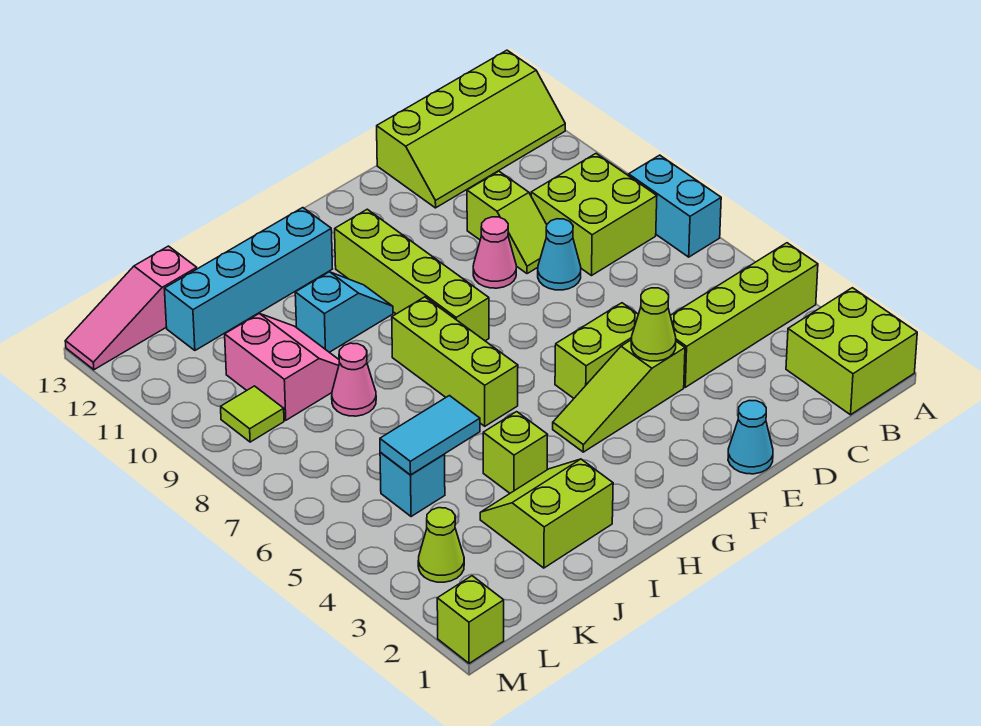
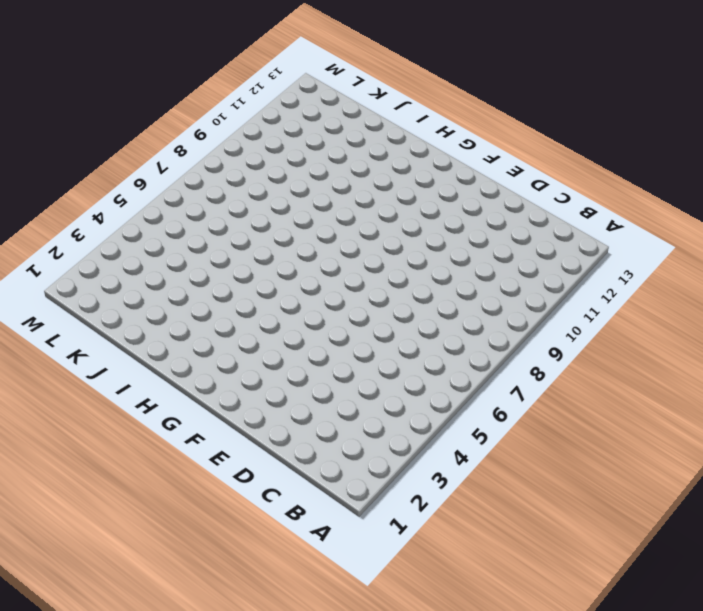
none -> lime brick A1:B2 level 1
none -> lime brick A4:D4 level 1
none -> cyan brick A7:A8 level 1

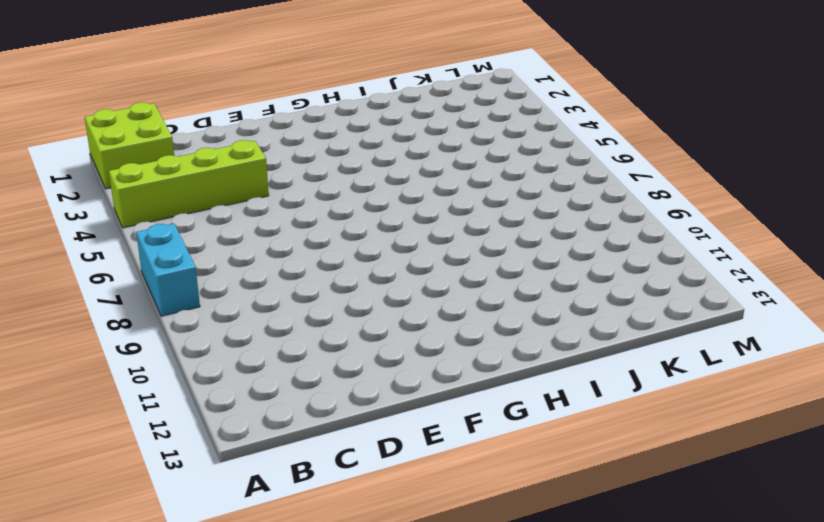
none -> lime slope A12:D13 level 1 top 13
none -> lime brick B8:C9 level 1
none -> cyan cone D8 level 1

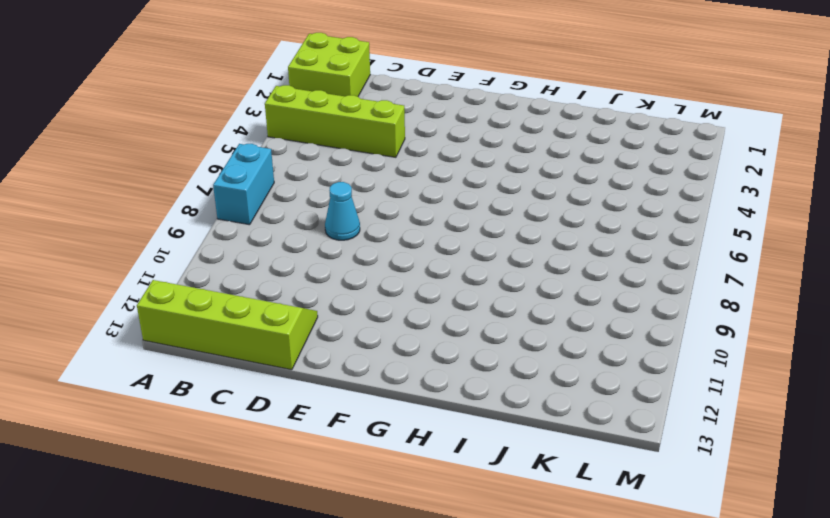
none -> lime brick B8:C9 level 1
none -> lime slope D9:D10 level 1 top 10
none -> cyan cone E1 level 1

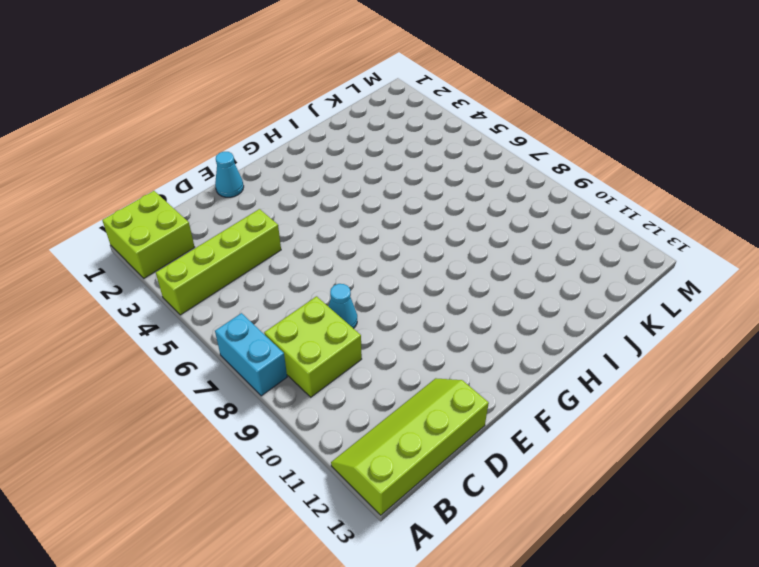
none -> lime slope D9:D10 level 1 top 10
none -> lime slope E4:G4 level 1 top E
none -> lime brick E5:F5 level 1

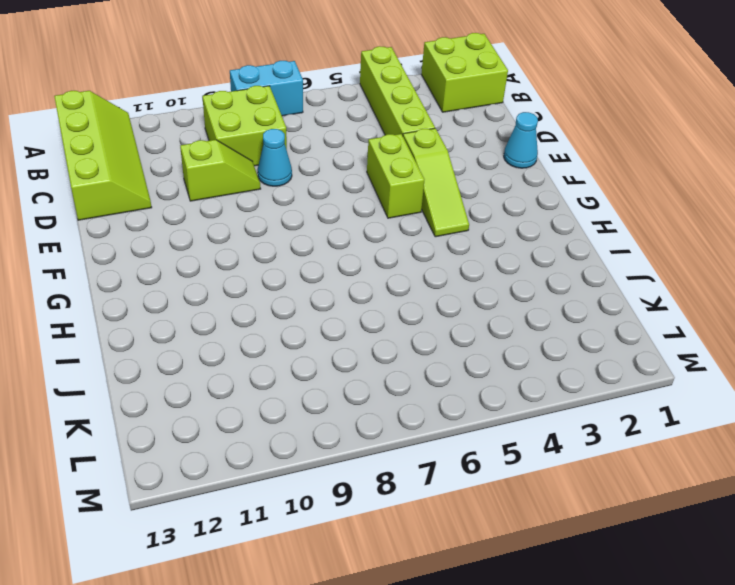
none -> pink cone E9 level 1
none -> lime brick G8:G11 level 1
none -> lime brick H6:H8 level 1

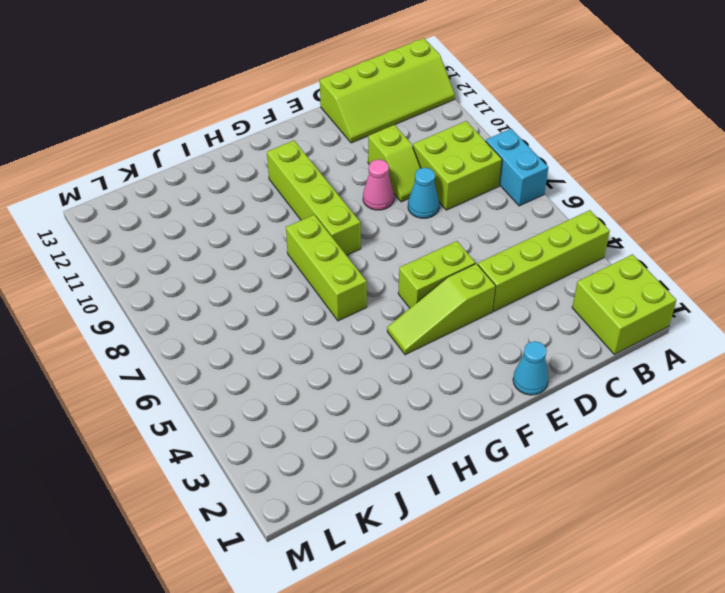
none -> cyan slope H10:I10 level 1 top I
none -> cyan brick H12:K12 level 1
none -> lime slope I2:J3 level 1 top 2

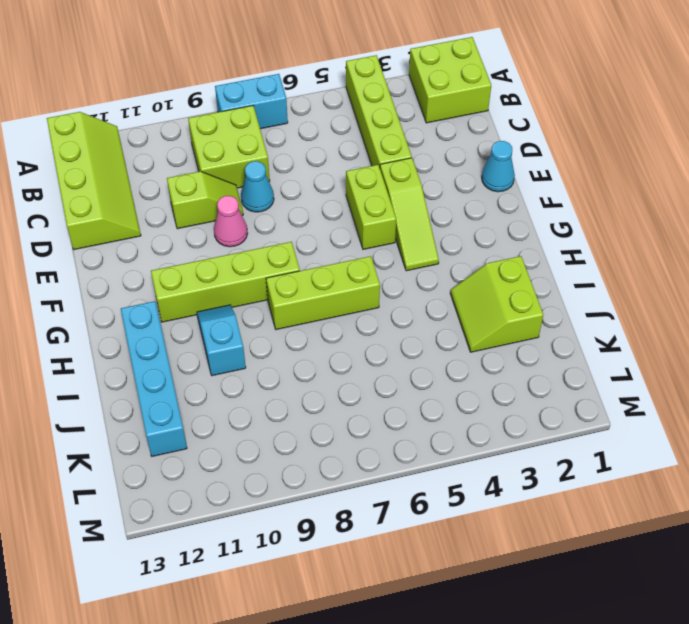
none -> lime brick I4 level 1
none -> pink cone J8 level 1
none -> pink slope J9:K10 level 1 top K

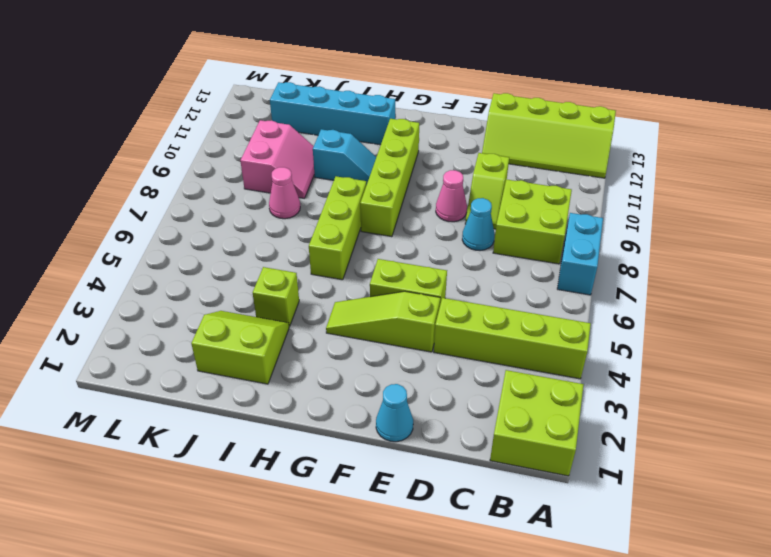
none -> cyan brick K5 level 1
none -> pink slope K13:M13 level 1 top K
none -> lime cone L3 level 1

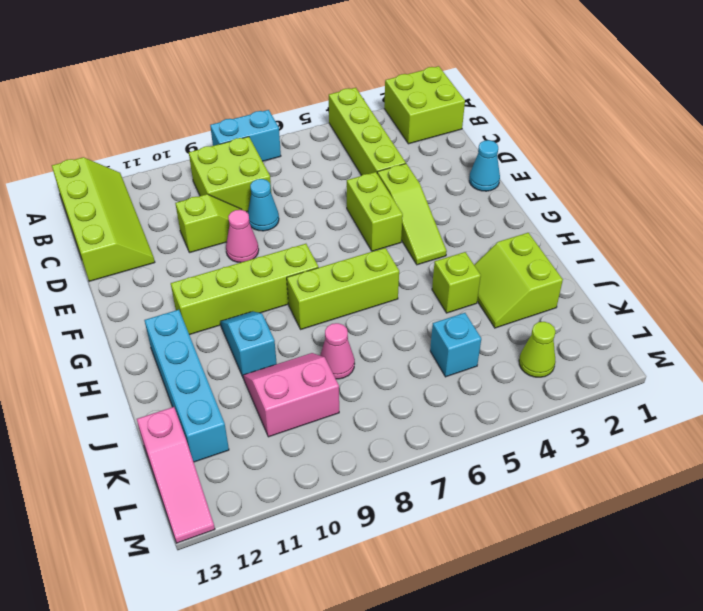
none -> lime tile L9 level 1
none -> lime brick M1 level 1
none -> lime cone E4 level 2

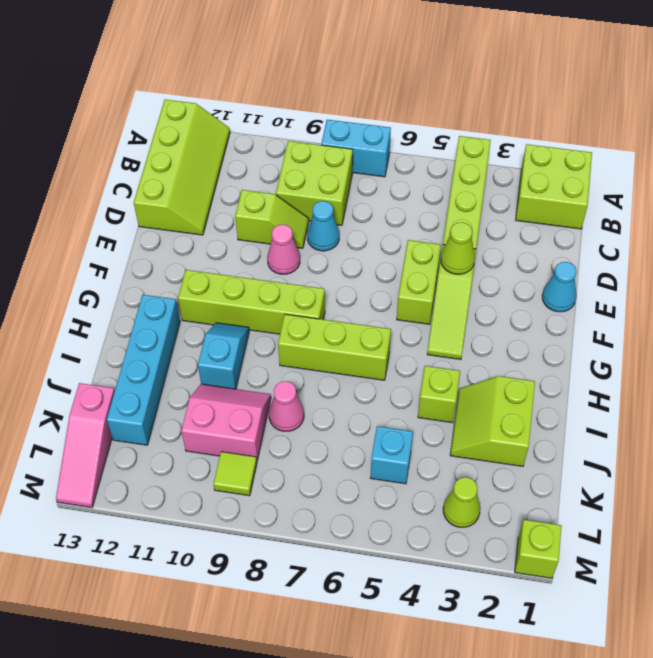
none -> cyan tile J5:K5 level 2

